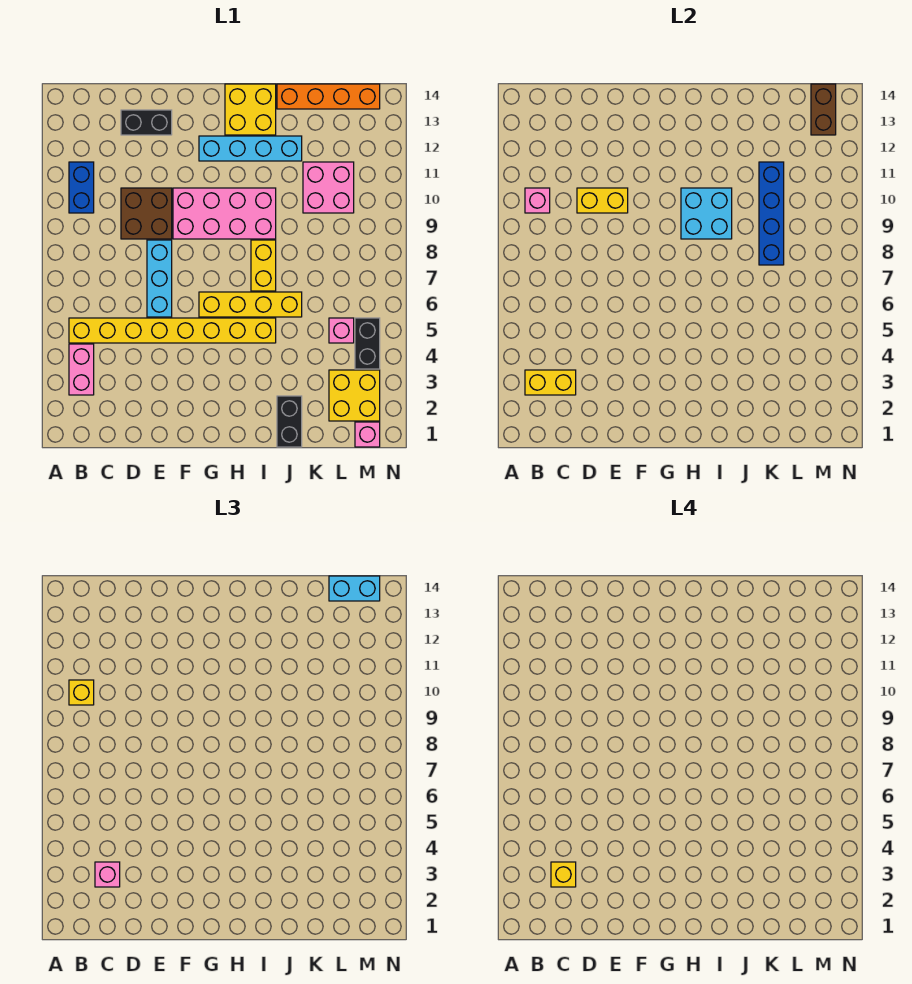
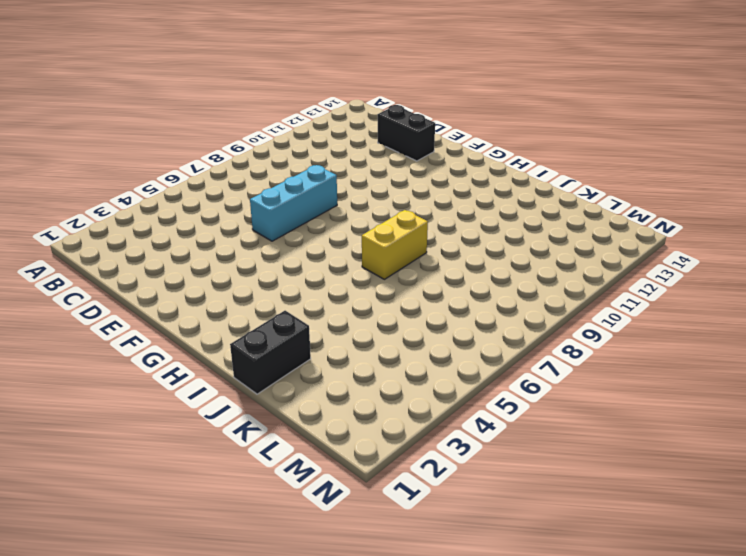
none -> pink brick B3:B4 level 1
none -> yellow brick B5:I5 level 1
none -> blue brick B10:B11 level 1

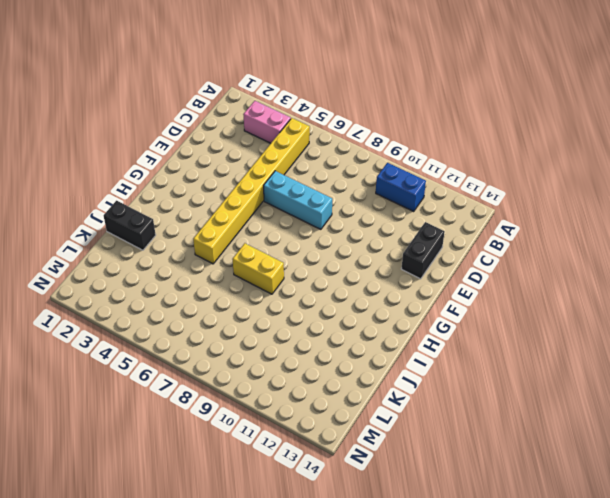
none -> brown brick D9:E10 level 1
none -> pink brick F9:I10 level 1
none -> yellow brick G6:J6 level 1

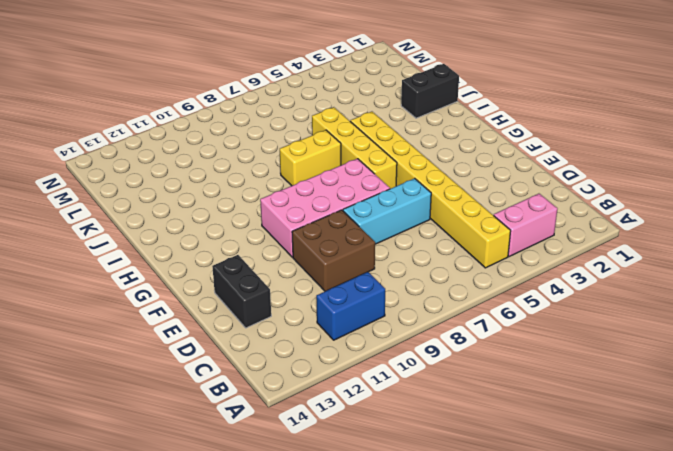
pink brick F7:G10 level 1 -> pink brick F9:I10 level 1
none -> cyan brick G12:J12 level 1
none -> yellow brick H13:I14 level 1
none -> orange brick J14:M14 level 1

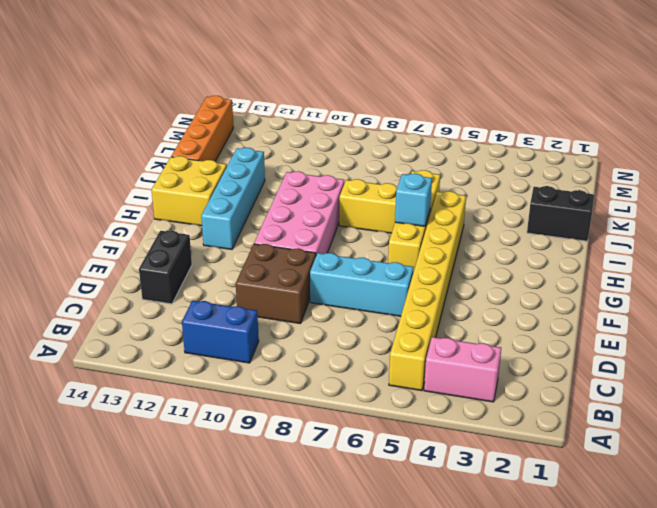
cyan brick H6 level 2 -> none
none -> pink brick K10:L11 level 1
none -> yellow brick L2:M3 level 1
none -> pink brick L5 level 1

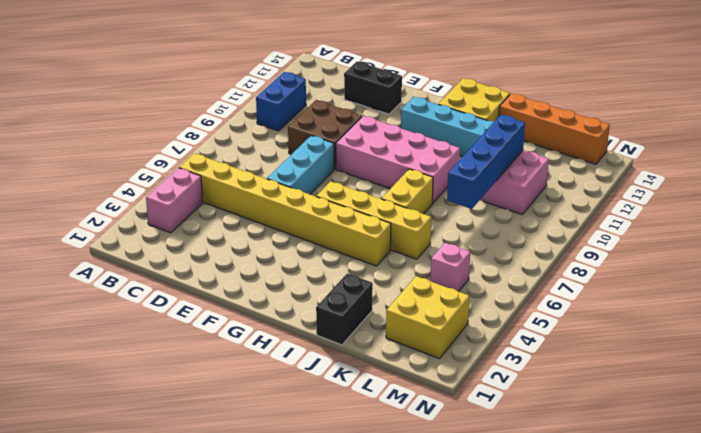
none -> pink brick M1 level 1
none -> black brick M4:M5 level 1
none -> yellow brick B3:C3 level 2

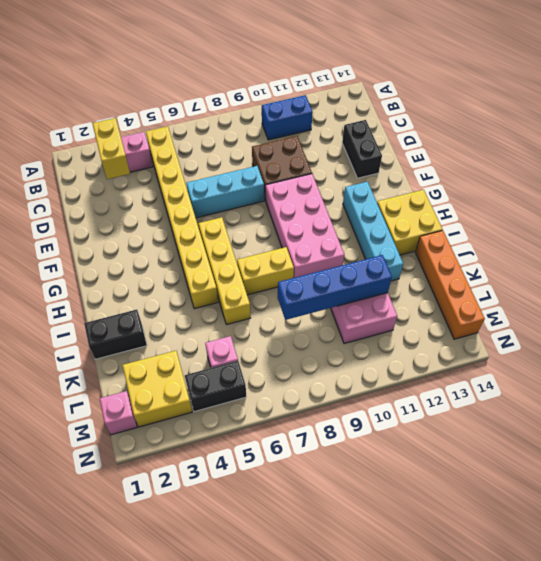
none -> pink brick B10 level 2
none -> yellow brick D10:E10 level 2
none -> cyan brick H9:I10 level 2

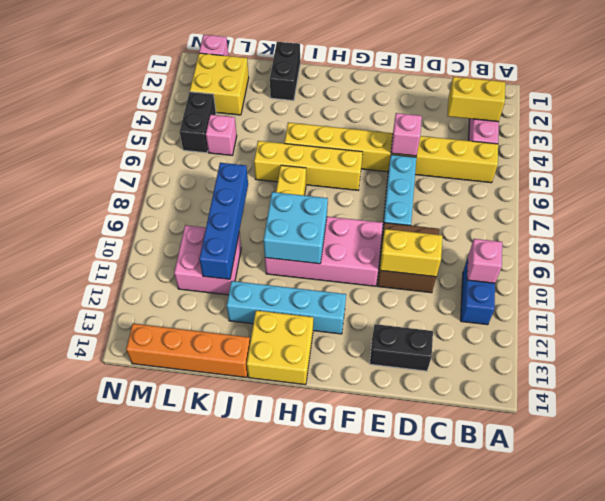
pink brick E5 level 2 -> pink brick C3 level 3
none -> brown brick M13:M14 level 2
none -> yellow brick B10 level 3
none -> cyan brick L14:M14 level 3

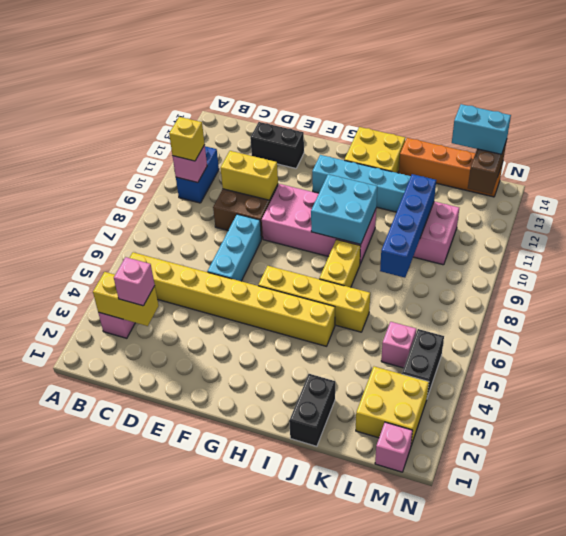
none -> yellow brick C3 level 4

